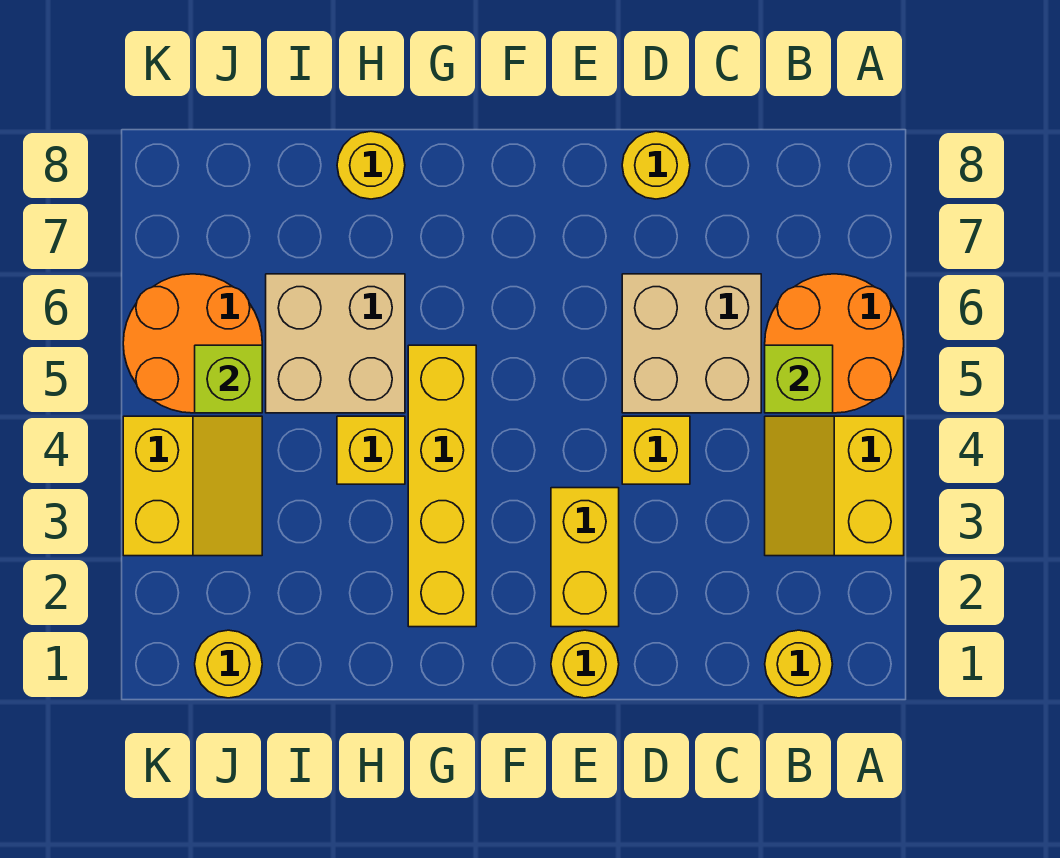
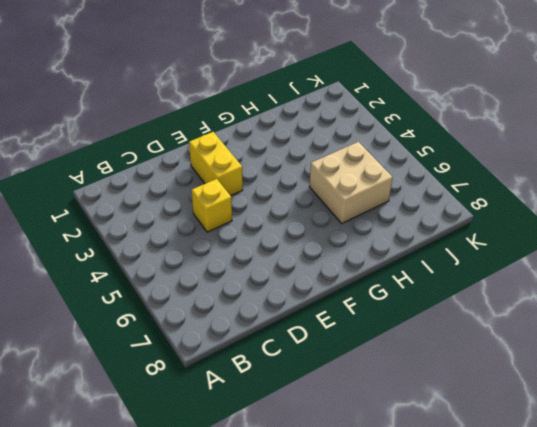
none -> yellow slope A3:B4 level 1 top A
none -> orange round brick A5:B6 level 1
none -> yellow round brick B1 level 1

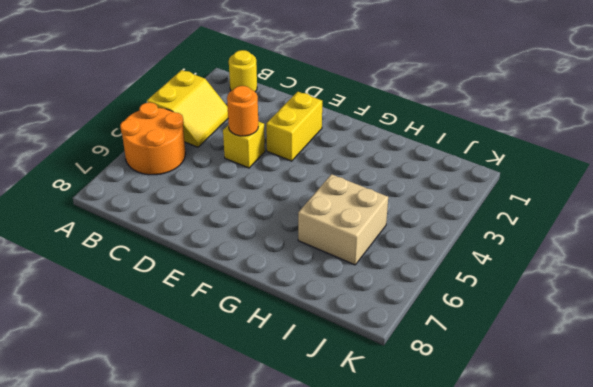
orange round brick D4 level 2 -> none
none -> tan brick C5:D6 level 1
none -> yellow round brick D8 level 1
none -> yellow round brick E1 level 1

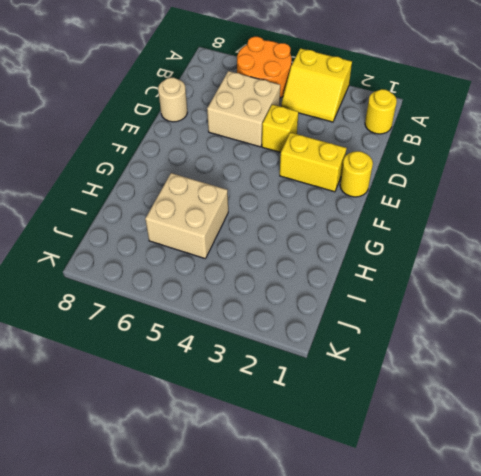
tan round brick D8 level 1 -> yellow round brick D8 level 1
none -> yellow brick G2:G5 level 1
none -> yellow brick H4 level 1
none -> yellow round brick H8 level 1

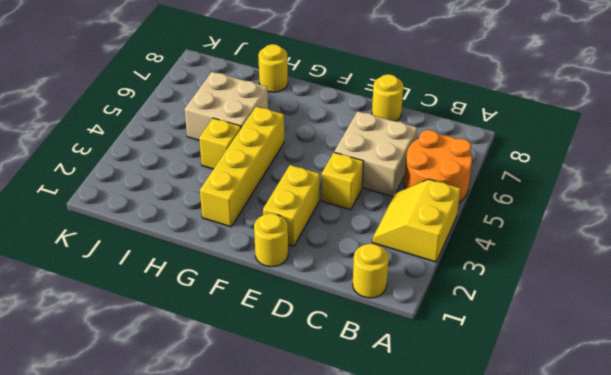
none -> yellow round brick J1 level 1
none -> yellow slope J3:K4 level 1 top K
none -> orange round brick J5:K6 level 1

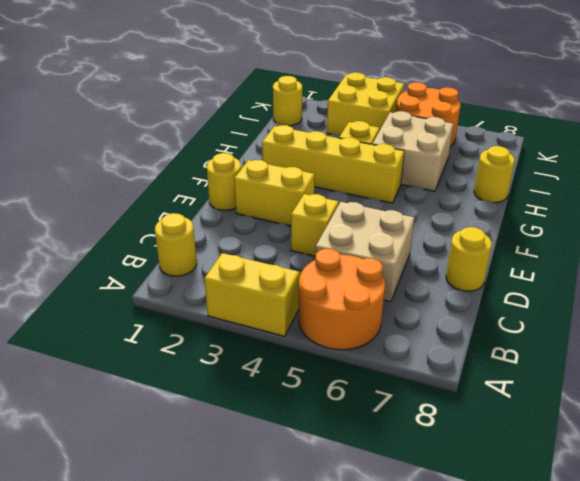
yellow brick J3:K4 level 1 -> yellow slope J3:K4 level 1 top K
none -> lime brick B5 level 2
none -> lime brick J5 level 2

